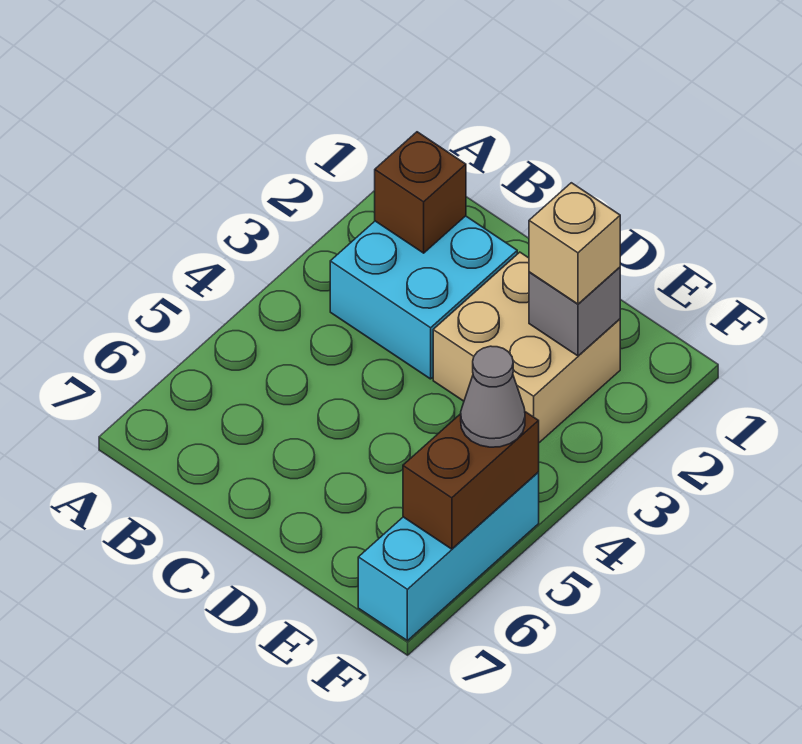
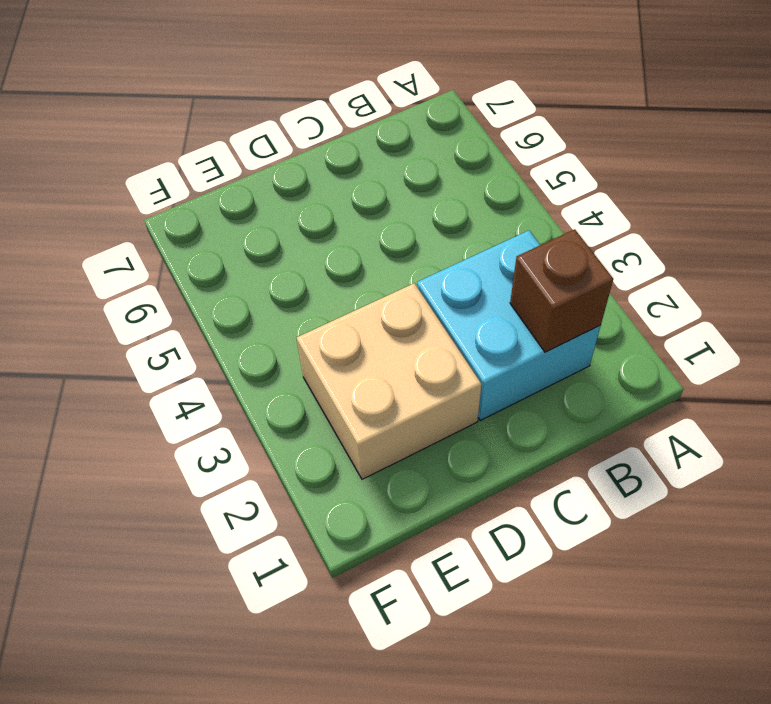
none -> cyan brick F5:F7 level 1
none -> grey brick E2 level 2

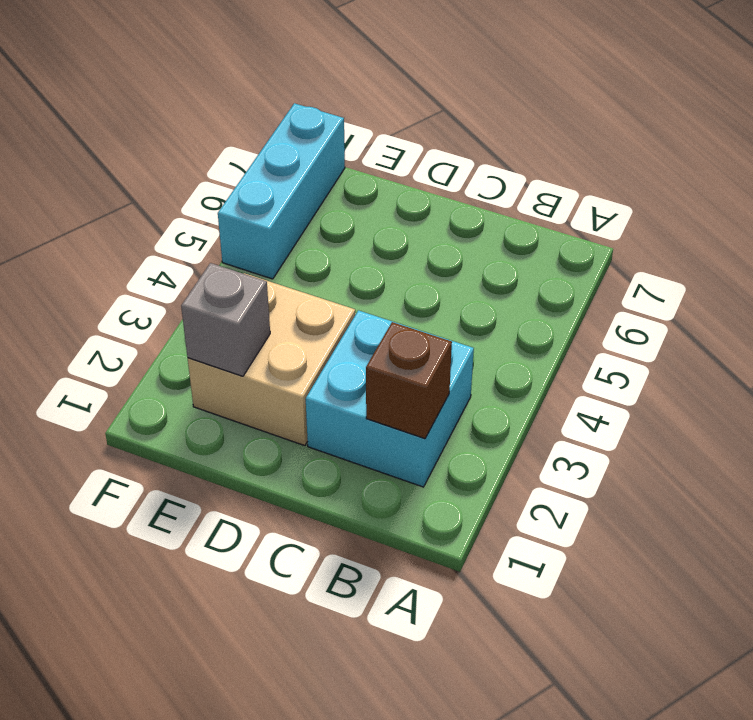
none -> brown brick F5:F6 level 2
none -> tan brick E2 level 3

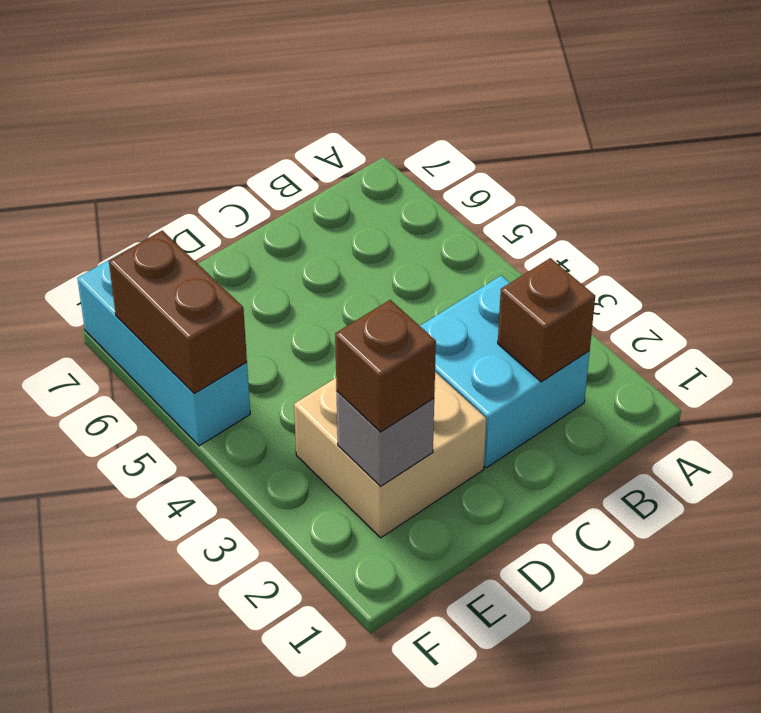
brown brick E2 level 3 -> tan brick E2 level 3
none -> grey cone F5 level 3

